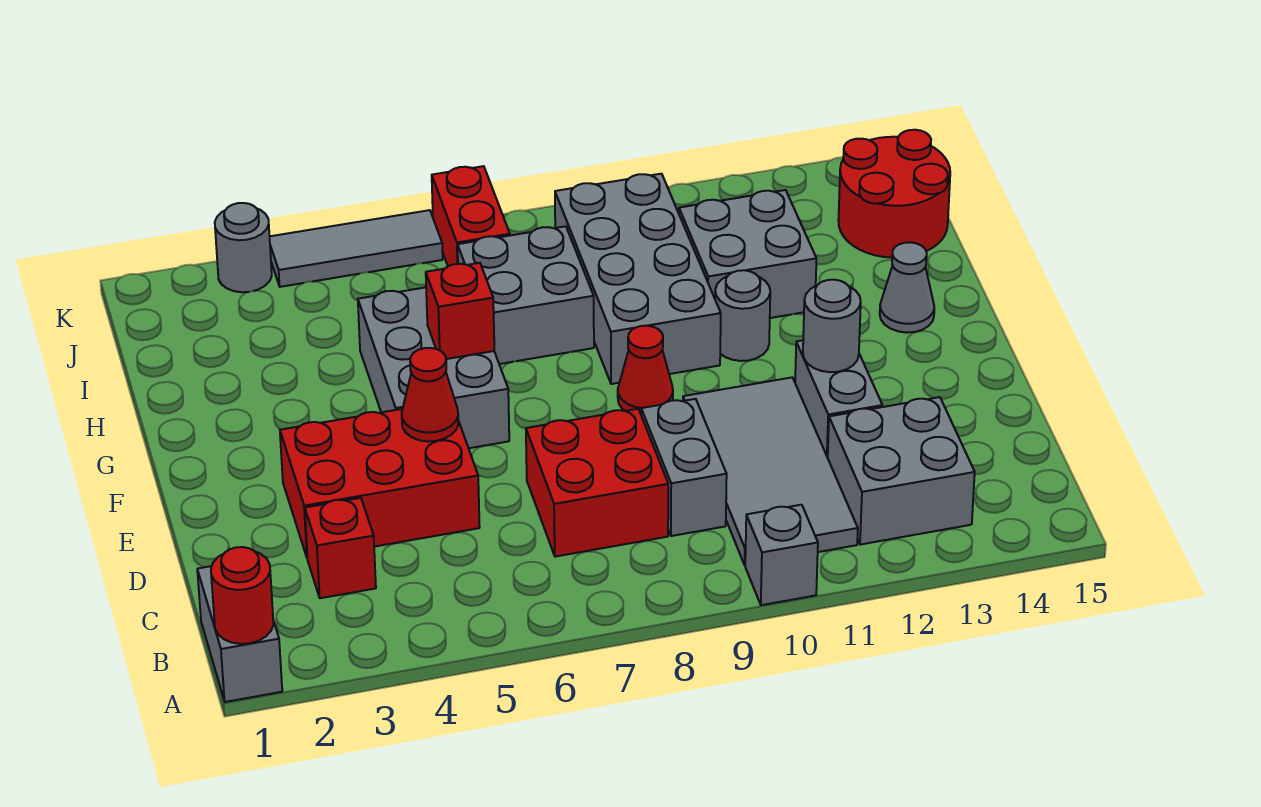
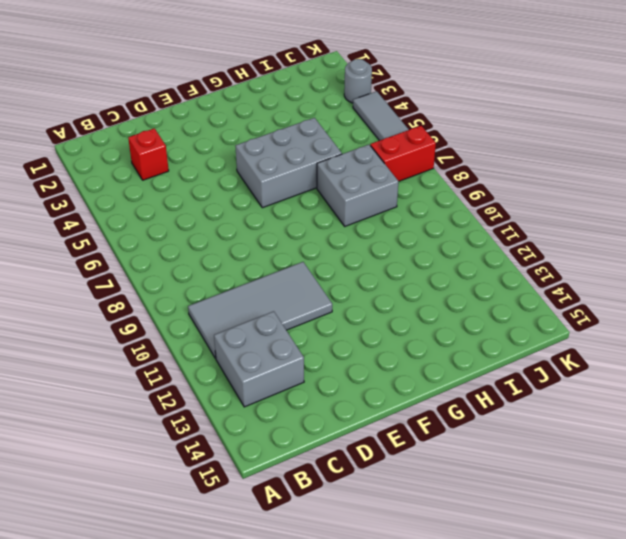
none -> grey brick A1:B1 level 1
none -> grey brick A10 level 1
none -> red brick C7:D8 level 1

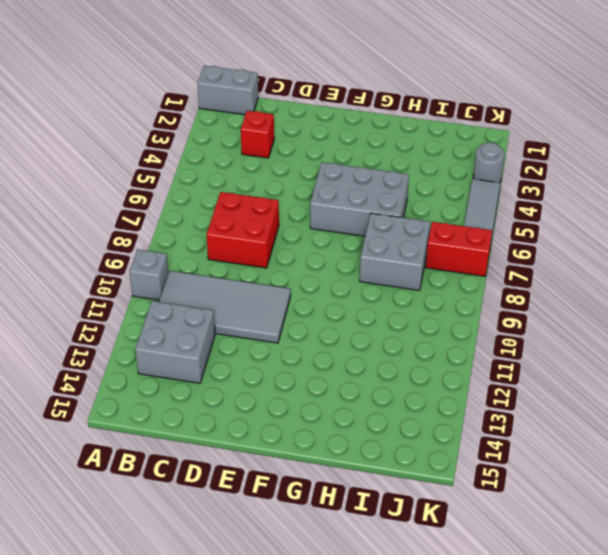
none -> grey brick C9:D9 level 1
none -> red brick D3:E5 level 1
none -> grey brick D12:E12 level 1

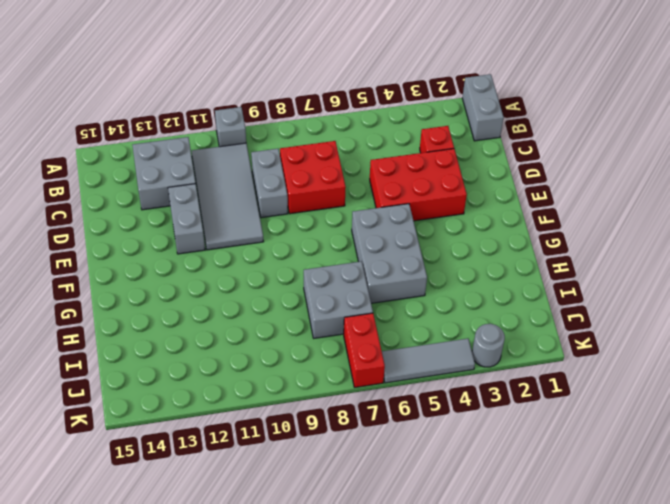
none -> red cone F9 level 1
none -> grey brick G9:J10 level 1
none -> grey round brick G11 level 1

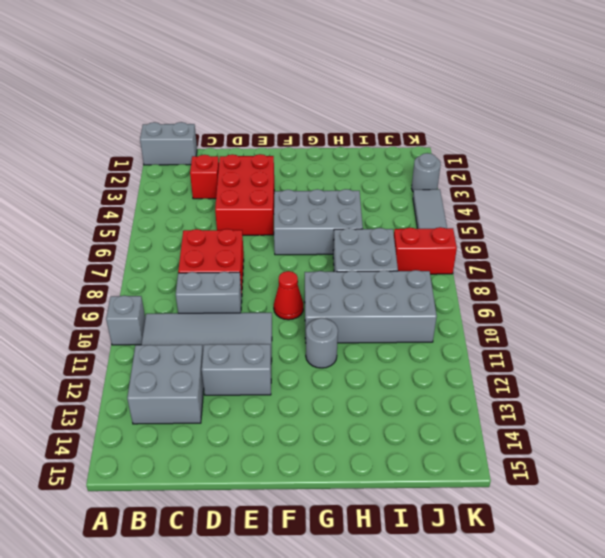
none -> grey cone G14 level 1
none -> grey brick H11:I12 level 1
none -> red round brick I14:J15 level 1

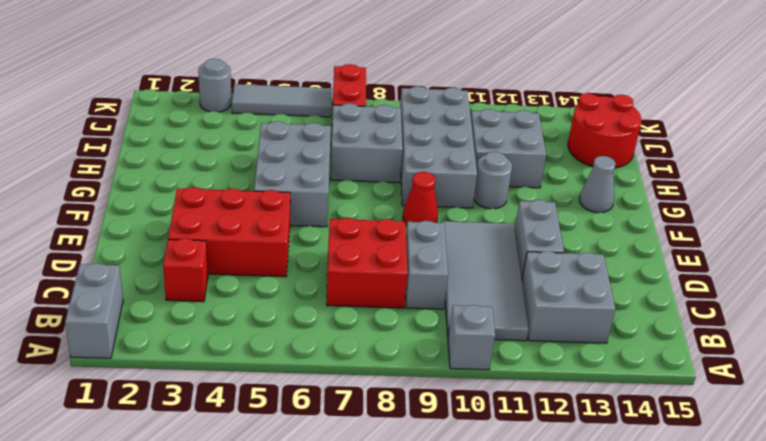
none -> red round brick A1 level 2
none -> red cone E5 level 2
none -> grey round brick E12 level 2

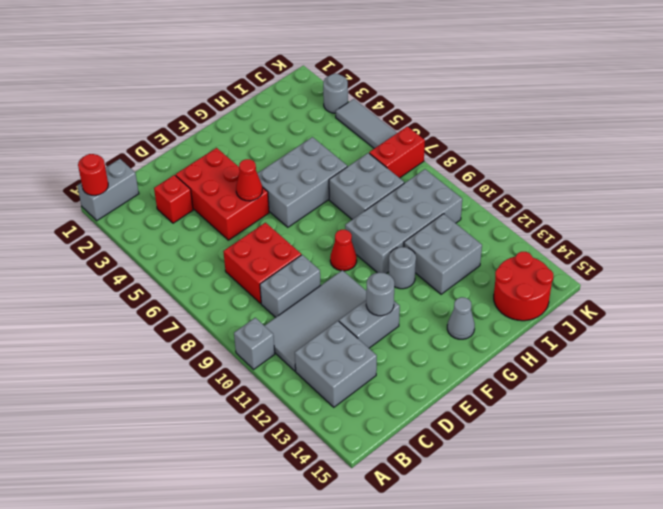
none -> red brick G6 level 2

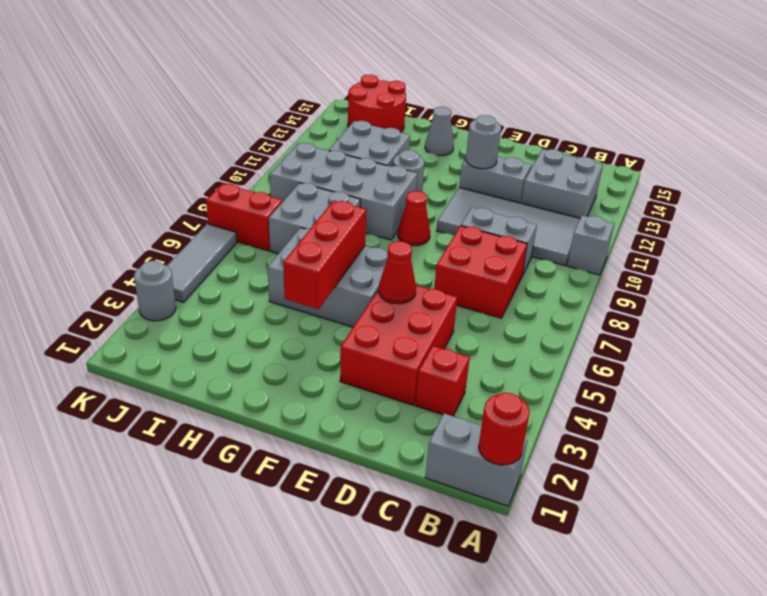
red brick G4:G6 level 2 -> red brick G6 level 2

